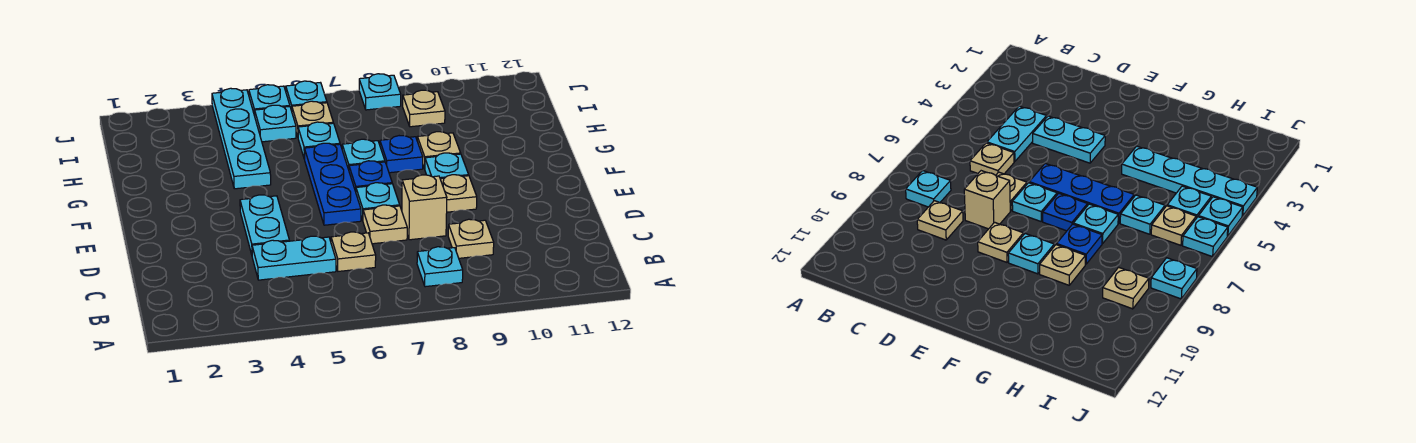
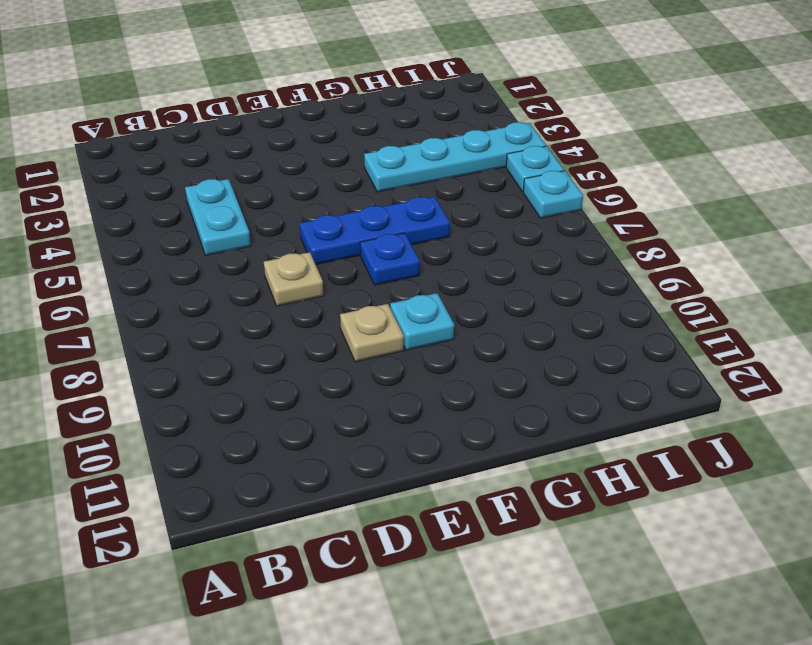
none -> cyan plate B8 level 1
none -> tan plate C6 level 1
none -> tan plate C9 level 1

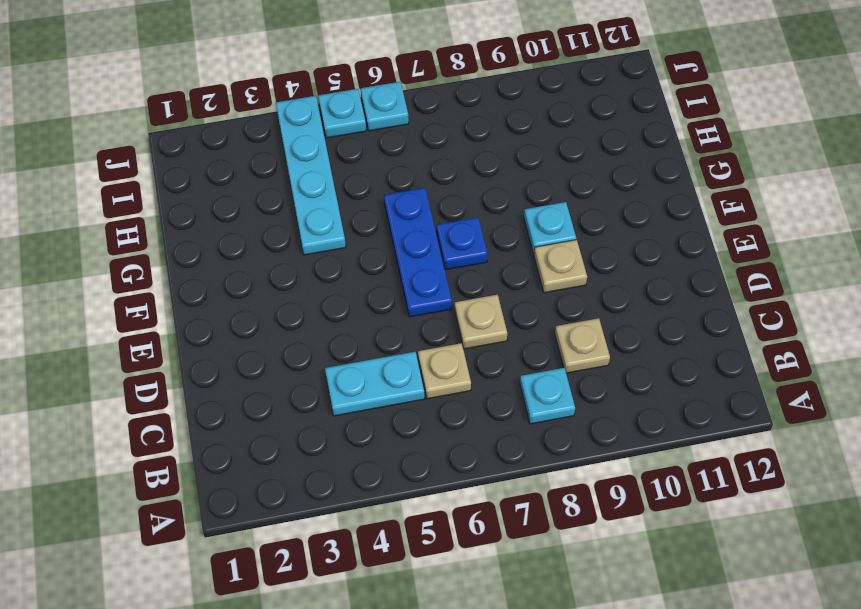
none -> cyan plate D4:E4 level 1
none -> tan brick D8 level 1
none -> cyan plate E7 level 1

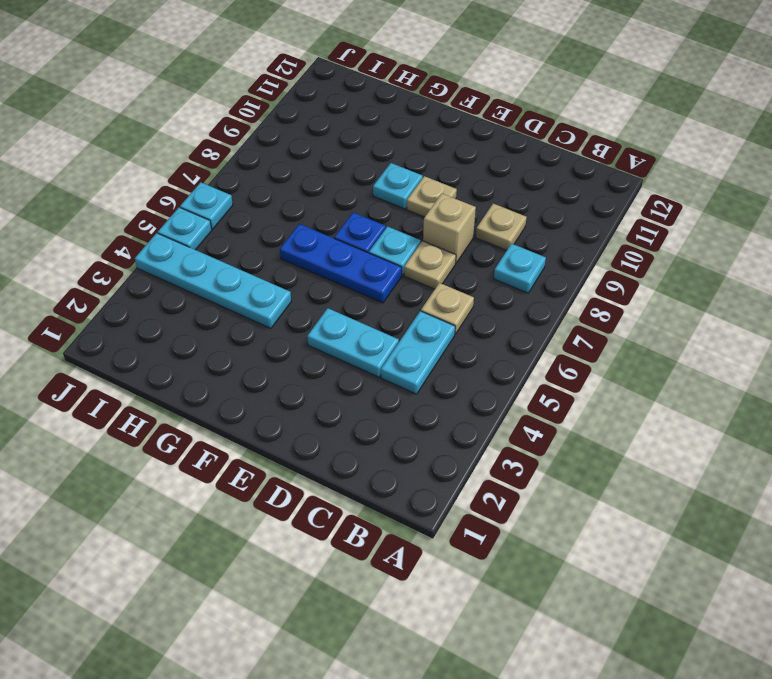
none -> cyan plate G7 level 1
none -> blue plate G8 level 1
none -> tan plate G9 level 1

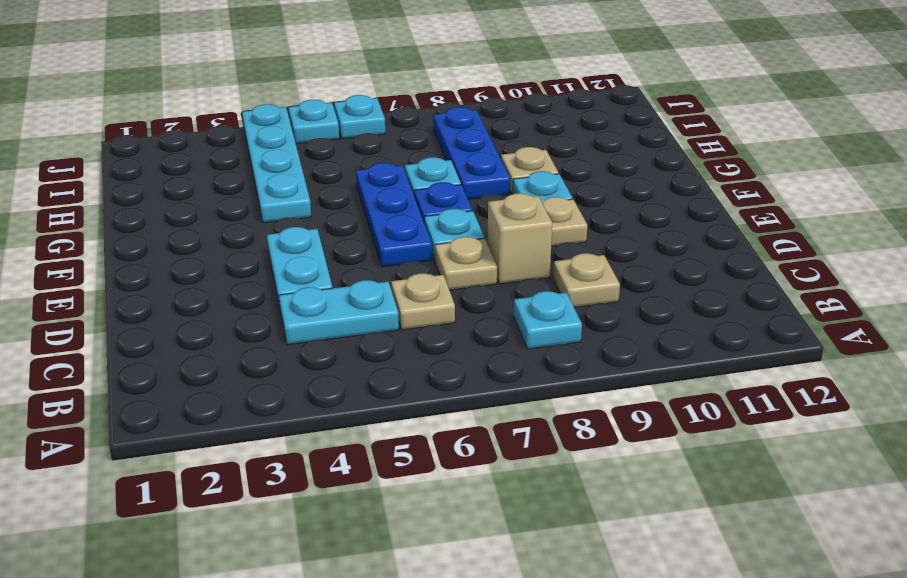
blue plate G8:I8 level 1 -> blue plate G8 level 1
none -> cyan plate H6 level 1
none -> cyan plate I5 level 1
none -> tan plate I6 level 1

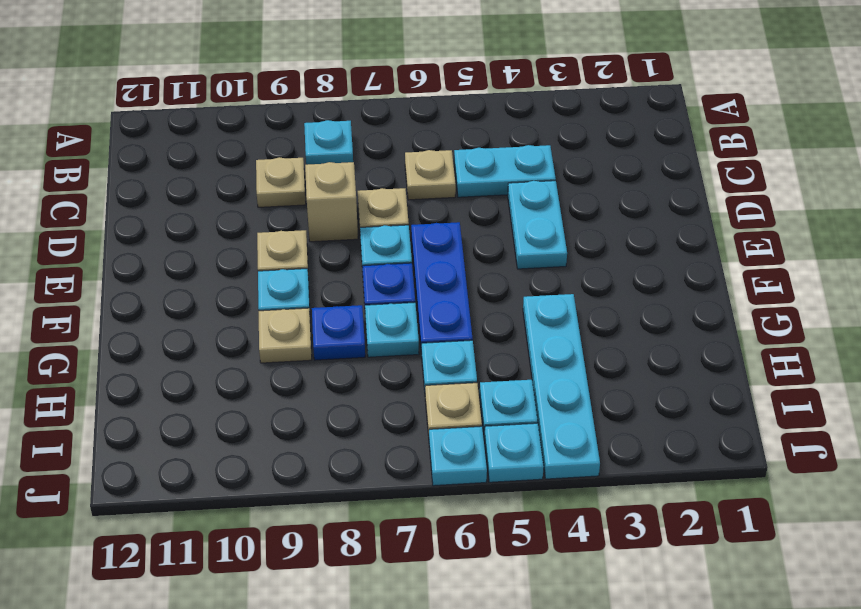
none -> tan plate I9 level 1
none -> cyan plate J8 level 1

